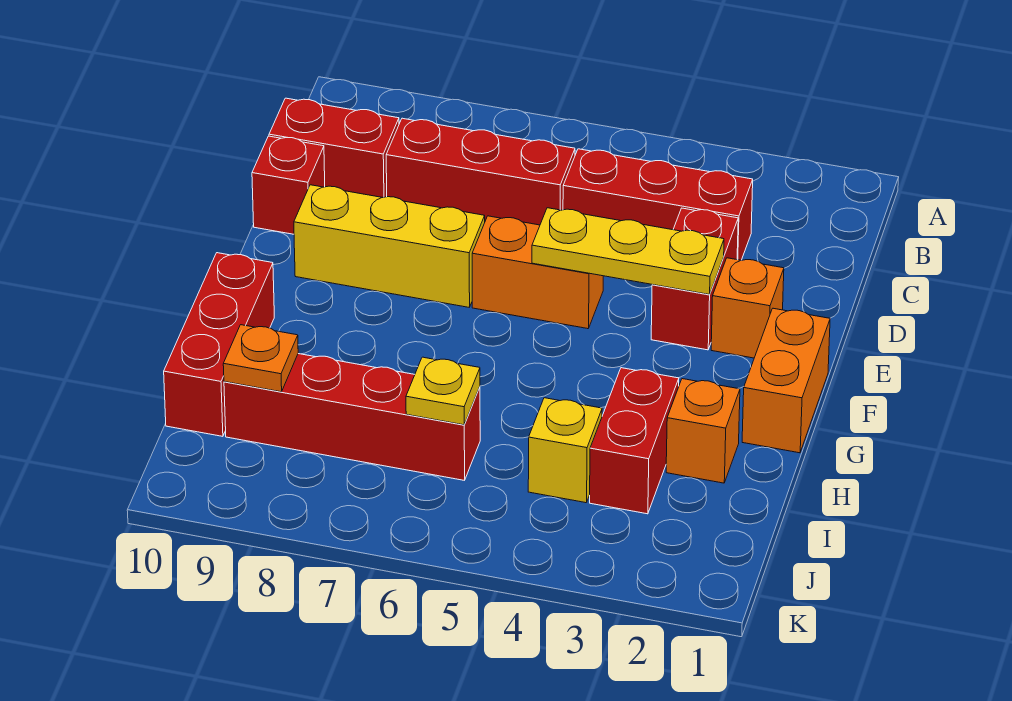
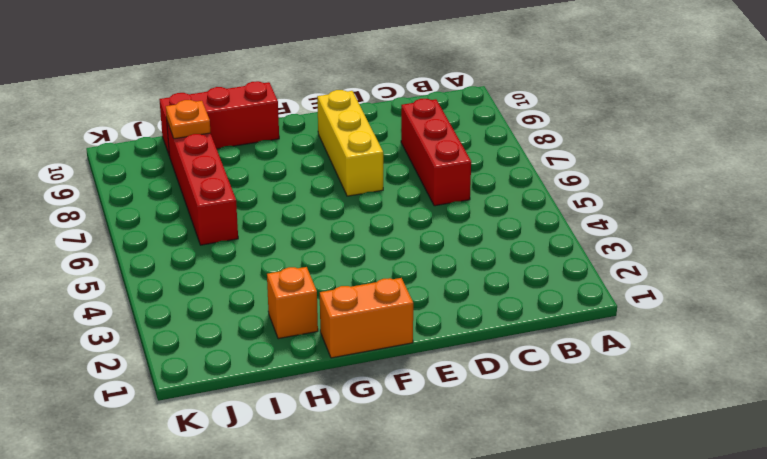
none -> red brick C3:C5 level 1
none -> red brick C9:C10 level 1
none -> red brick D3:E3 level 1

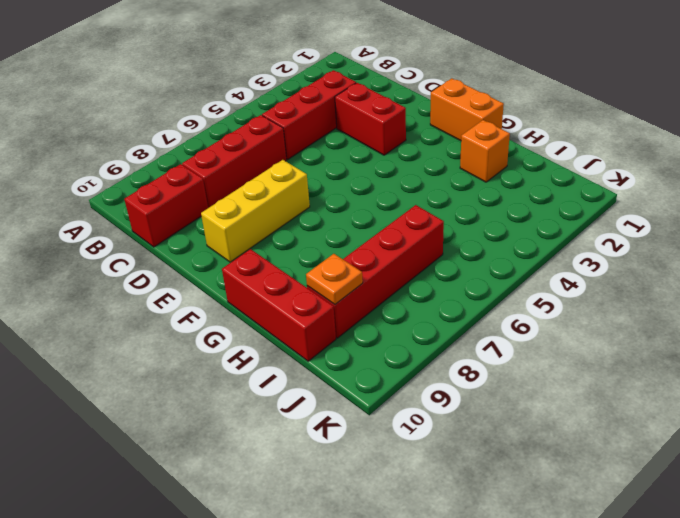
none -> red brick D10 level 1
none -> orange brick E2 level 1
none -> orange brick E5:E6 level 1

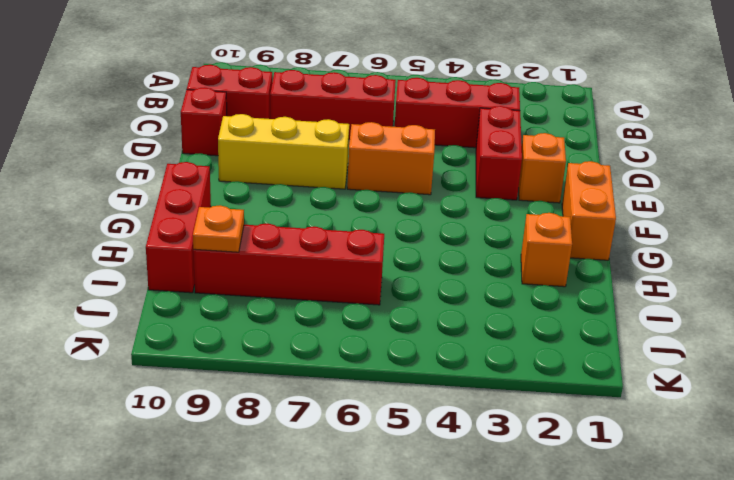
none -> red brick H3:I3 level 1
none -> yellow brick I4 level 1
none -> yellow plate E3:E5 level 2

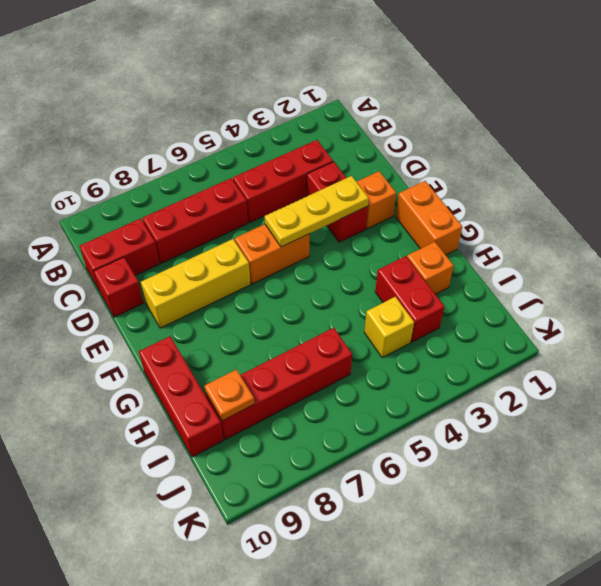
none -> yellow plate I6 level 2

